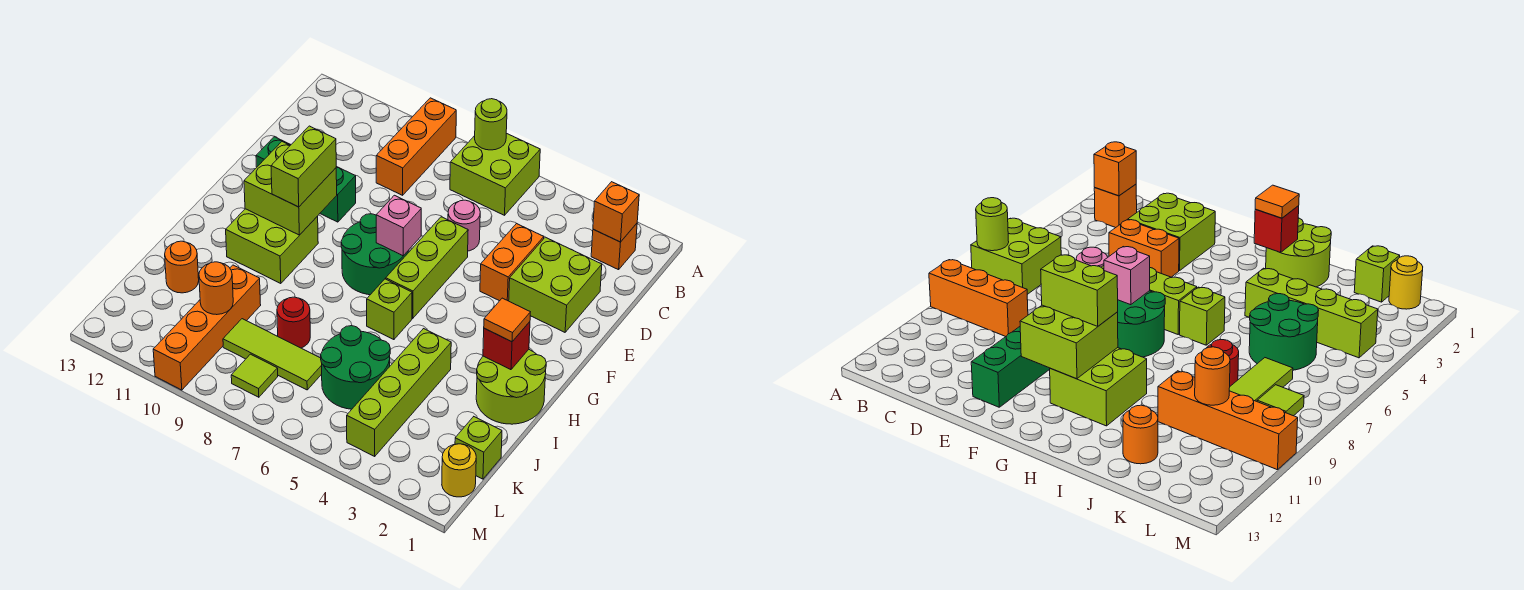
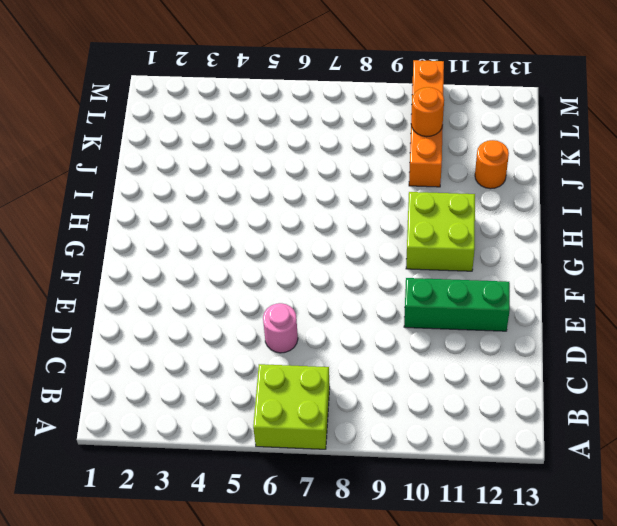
none -> orange brick A9:C9 level 1
none -> orange brick B2 level 1
none -> lime brick D2:E3 level 1

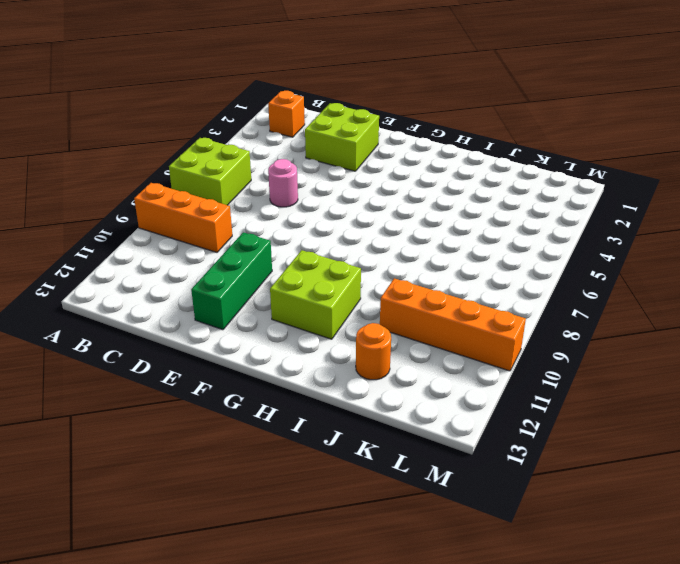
none -> orange brick D4:E4 level 1
none -> lime brick E6:G6 level 1
none -> green round brick F7:G8 level 1

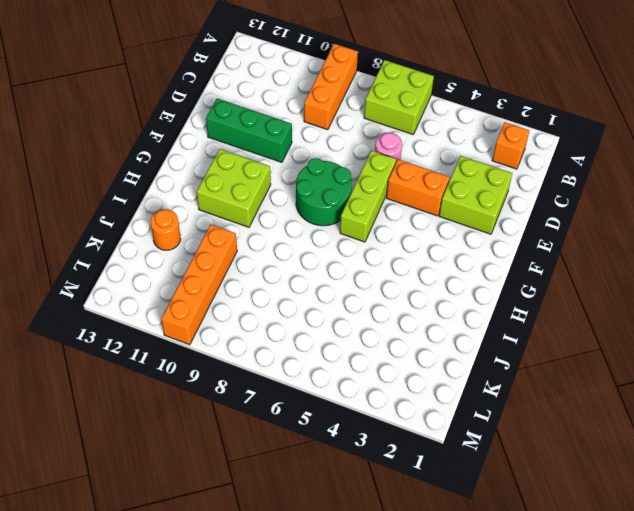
orange brick E4:E5 level 1 -> orange brick D4:E4 level 1
none -> lime round brick H1:I2 level 1
none -> lime brick H6 level 1
none -> lime brick I4:L4 level 1

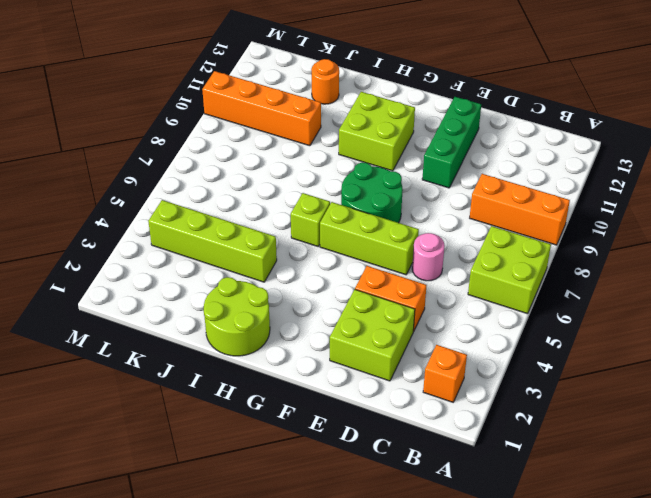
none -> green round brick J5:K6 level 1
none -> red round brick J8 level 1
none -> lime brick K1 level 1

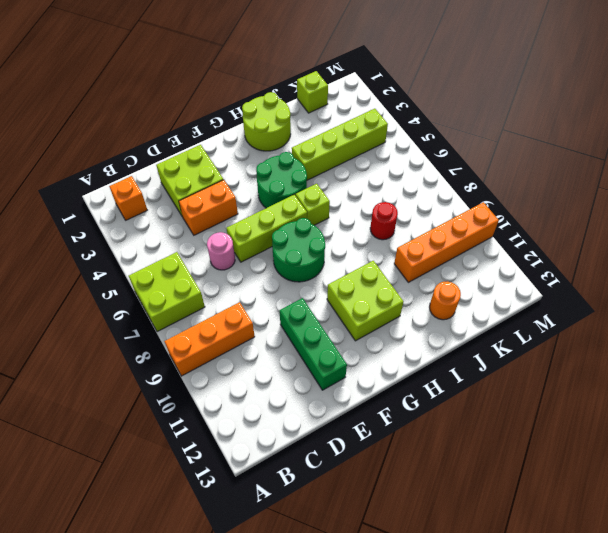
green round brick G4:H5 level 1 -> green round brick J5:K6 level 1
none -> lime tile K7:K9 level 1
none -> yellow round brick L1 level 1
none -> lime tile L8 level 1

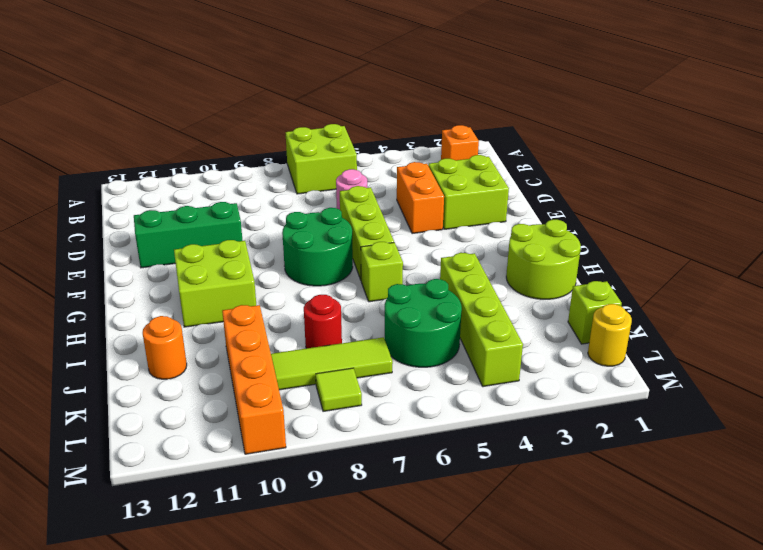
none -> orange brick A9:C9 level 1
none -> lime round brick A7 level 2
none -> orange brick B2 level 2

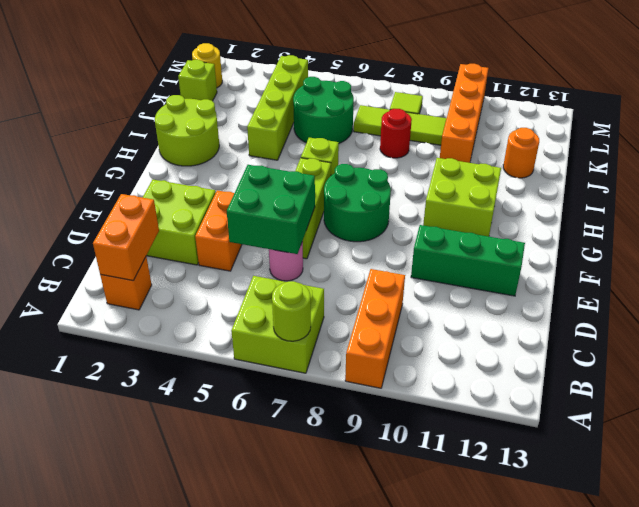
orange brick B2:C2 level 2 -> orange brick B2 level 2
green brick D5:E6 level 2 -> none
none -> pink brick F7 level 2
none -> lime brick F10:G11 level 2
none -> red brick H2 level 2

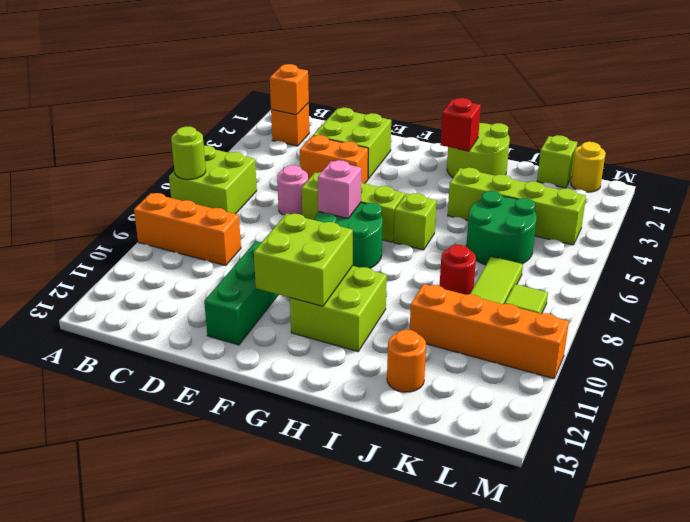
none -> orange round brick K10 level 2
none -> lime brick F10:G10 level 3
none -> orange tile H2 level 3

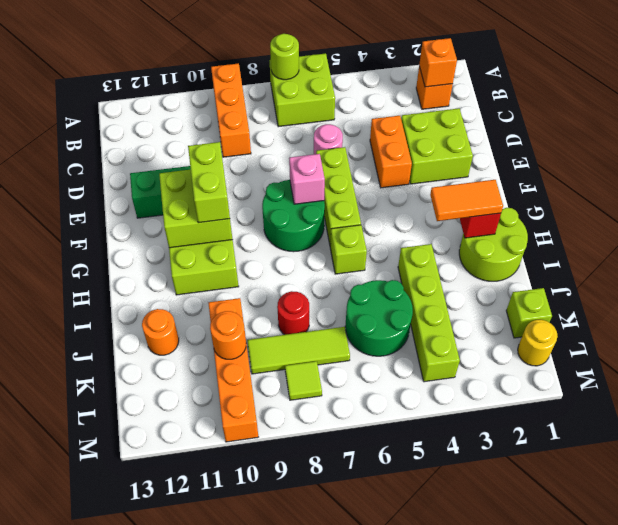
orange tile H2:H3 level 3 -> orange tile H2 level 3

